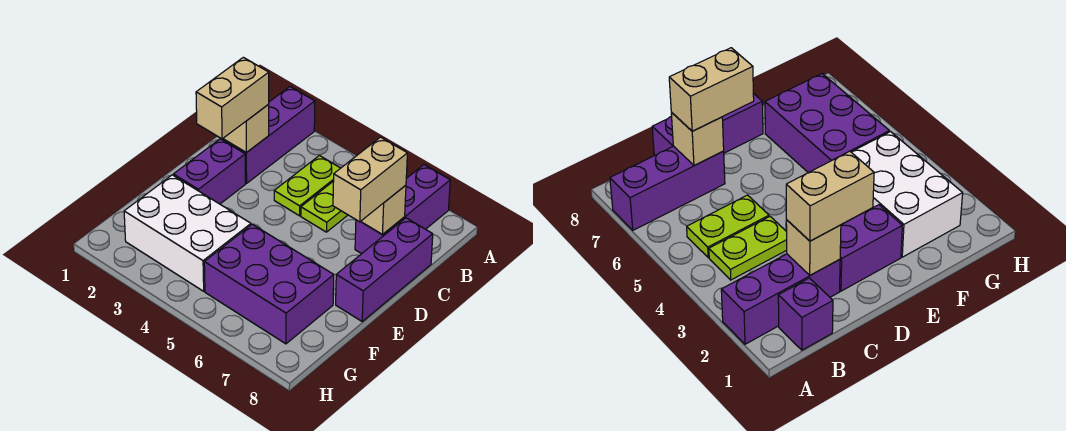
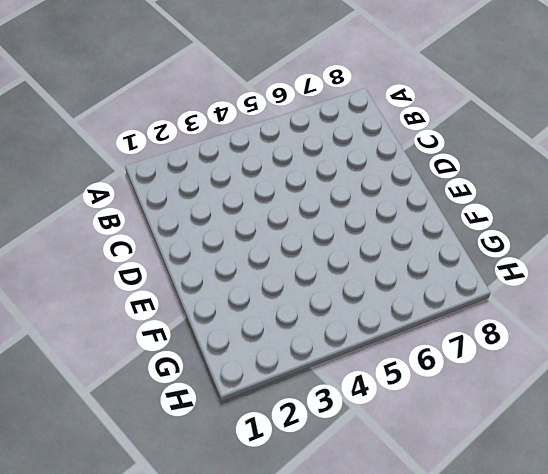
none -> purple brick A2:C2 level 1
none -> purple brick A7:C7 level 1
none -> purple brick B1 level 1

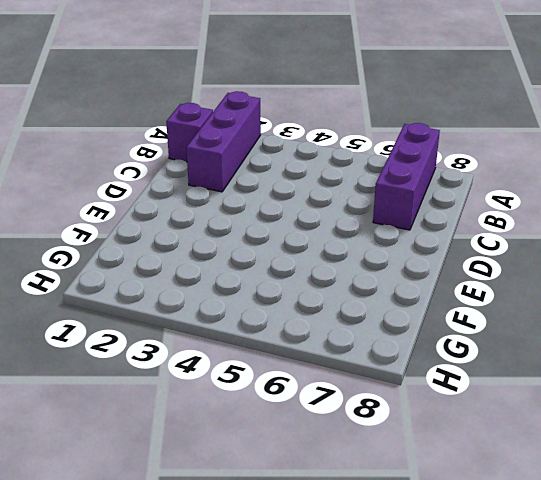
none -> lime plate B4:C4 level 1
none -> lime plate B5:C5 level 1
none -> purple brick C8:E8 level 1

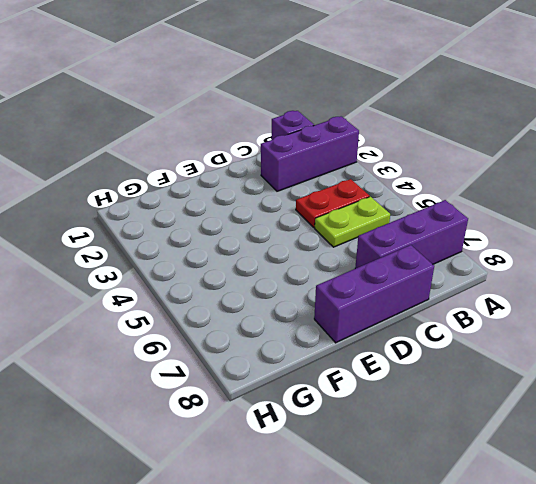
red plate B4:C4 level 1 -> lime plate B4:C4 level 1
none -> purple brick D2:E2 level 1
none -> white brick F2:G4 level 1
none -> purple brick F5:G7 level 1

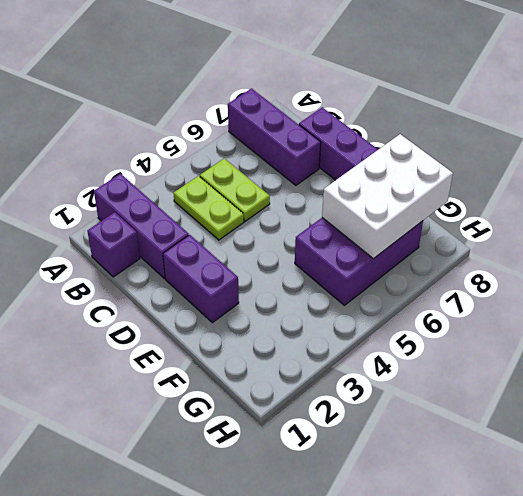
white brick F6:G8 level 2 -> white brick F2:G4 level 1
none -> tan brick C2 level 2
none -> tan brick C7 level 2
none -> tan brick C2:D2 level 3

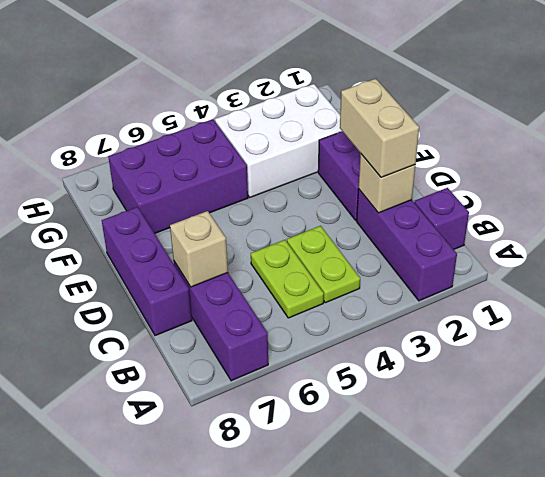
none -> tan brick C7:D7 level 3

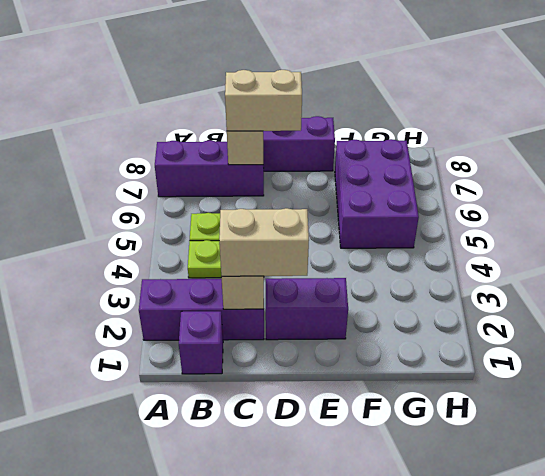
none -> white brick F2:G4 level 1

